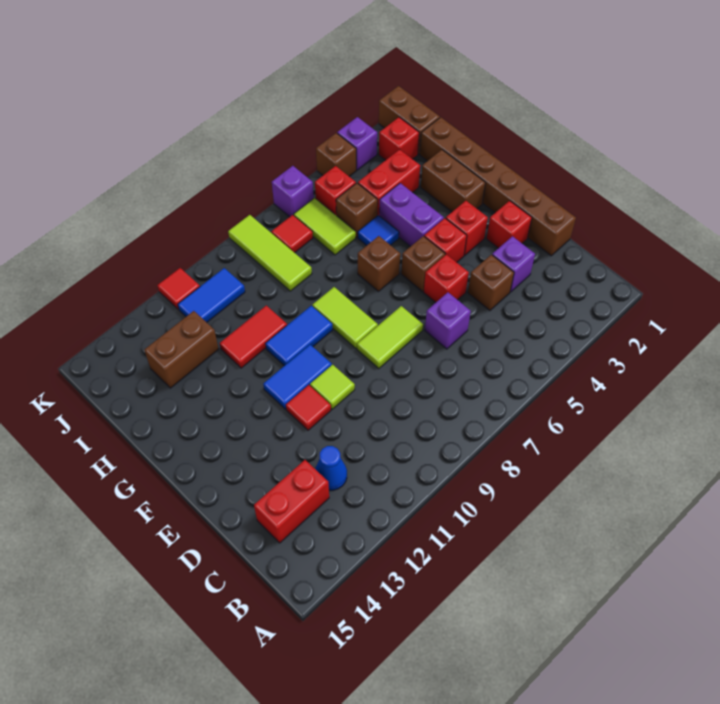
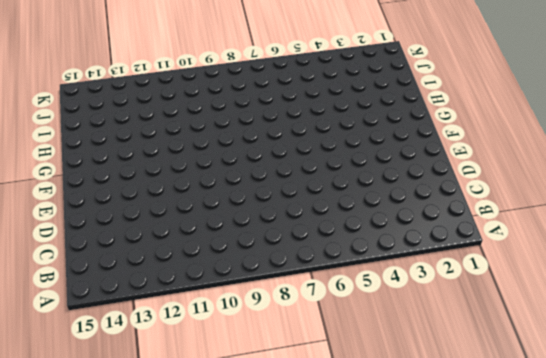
none -> blue cone C12 level 1
none -> red brick C13:C14 level 1
none -> brown brick D1:I1 level 1
none -> purple brick D3 level 1

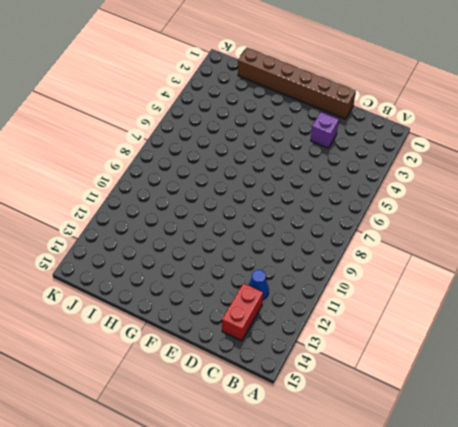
none -> brown brick D4 level 1
none -> purple brick D6 level 1
none -> red brick E2 level 1
none -> red brick E5 level 1

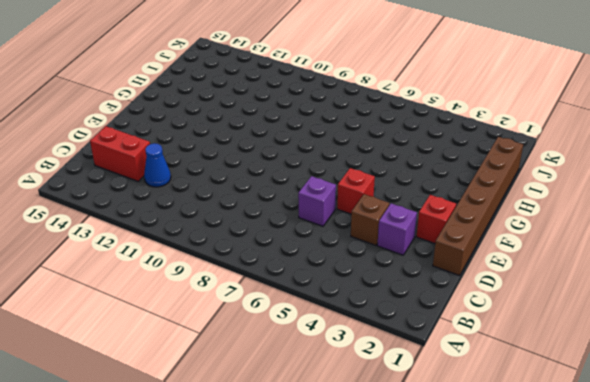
none -> lime tile E7:E8 level 1
none -> lime tile E10 level 1
none -> red tile E11 level 1
none -> red brick F3 level 1

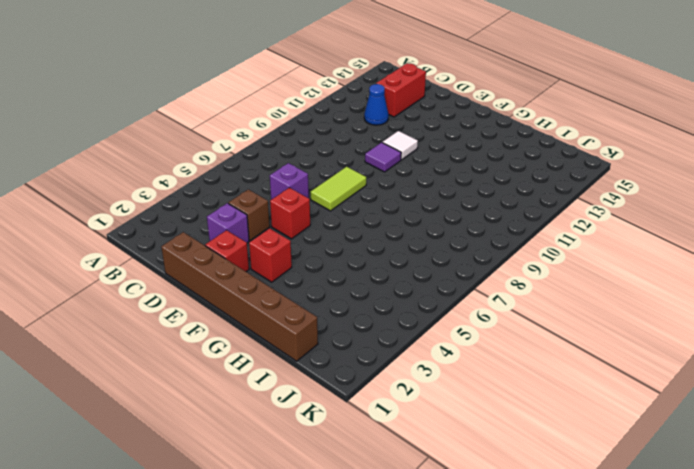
purple tile E10 level 1 -> lime tile E10 level 1
white tile E11 level 1 -> red tile E11 level 1
none -> red brick F4 level 1
none -> brown brick F5 level 1
none -> lime tile F8:G8 level 1
none -> blue tile F10:F11 level 1

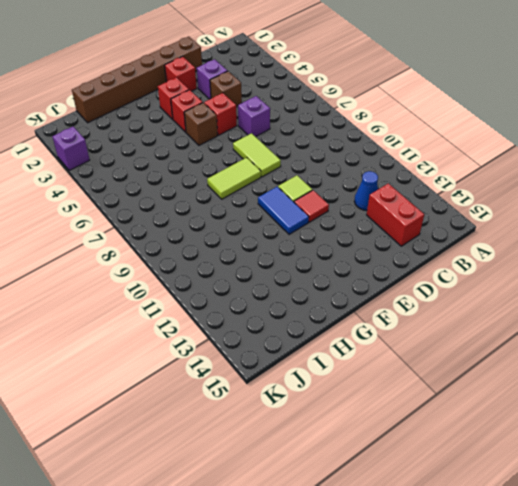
none -> brown brick G2:H2 level 1
none -> purple brick G4:H4 level 1
none -> brown brick G6 level 1
none -> blue tile G9:G10 level 1

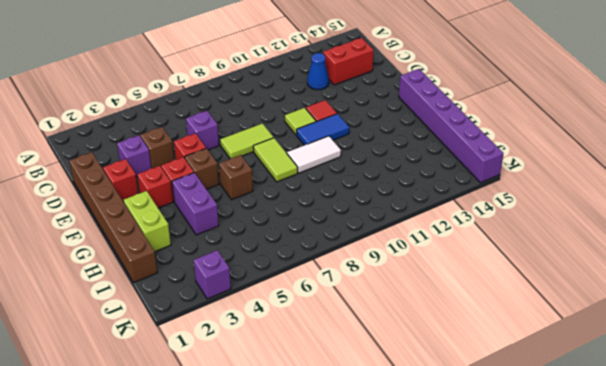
purple brick F15:K15 level 1 -> none
lime brick G2:H2 level 1 -> brown brick G2:H2 level 1
white tile G9:G10 level 1 -> blue tile G9:G10 level 1
none -> blue tile H5 level 1
none -> red tile H10:H11 level 1
none -> red brick I3:I4 level 1
none -> brown brick I5 level 1

